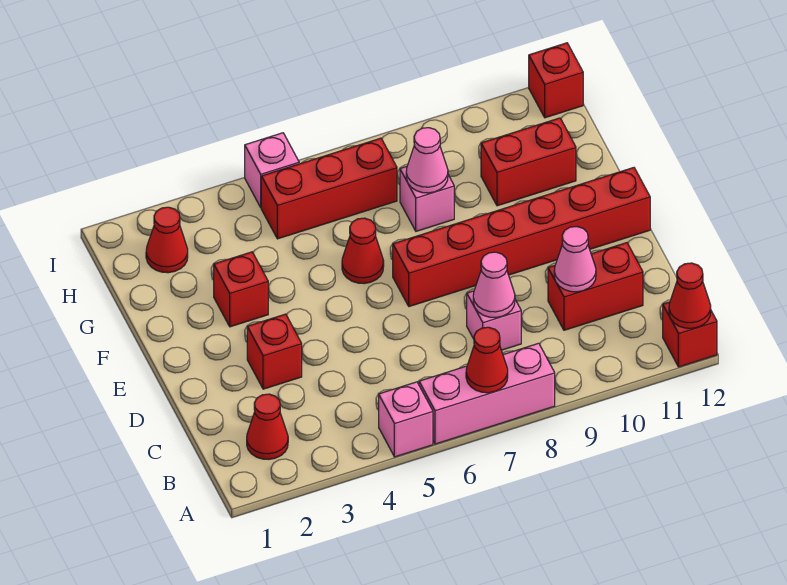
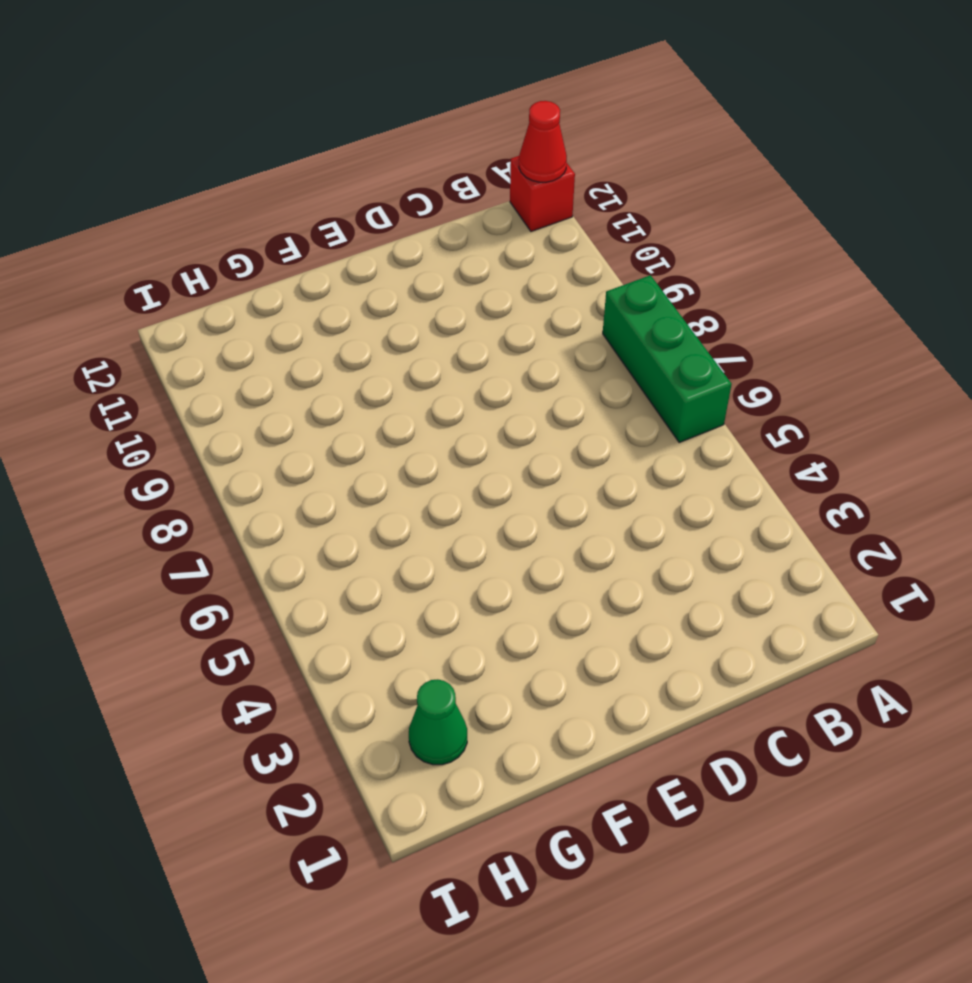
green brick A6:A8 level 1 -> pink brick A6:A8 level 1
green cone H2 level 1 -> red cone H2 level 1
none -> pink brick A5 level 1
none -> red cone B2 level 1
none -> pink brick C8 level 1

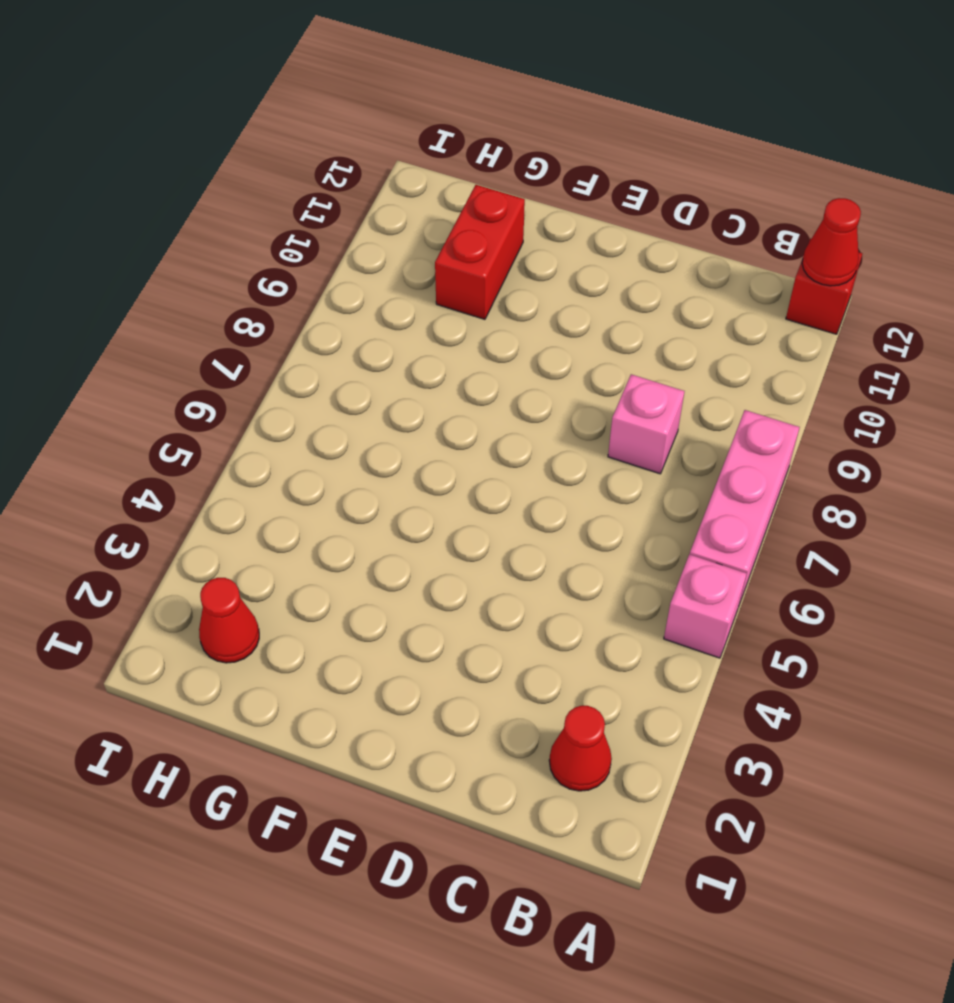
none -> red brick C10:C11 level 1
none -> red brick D3 level 1
none -> red brick E7:E12 level 1

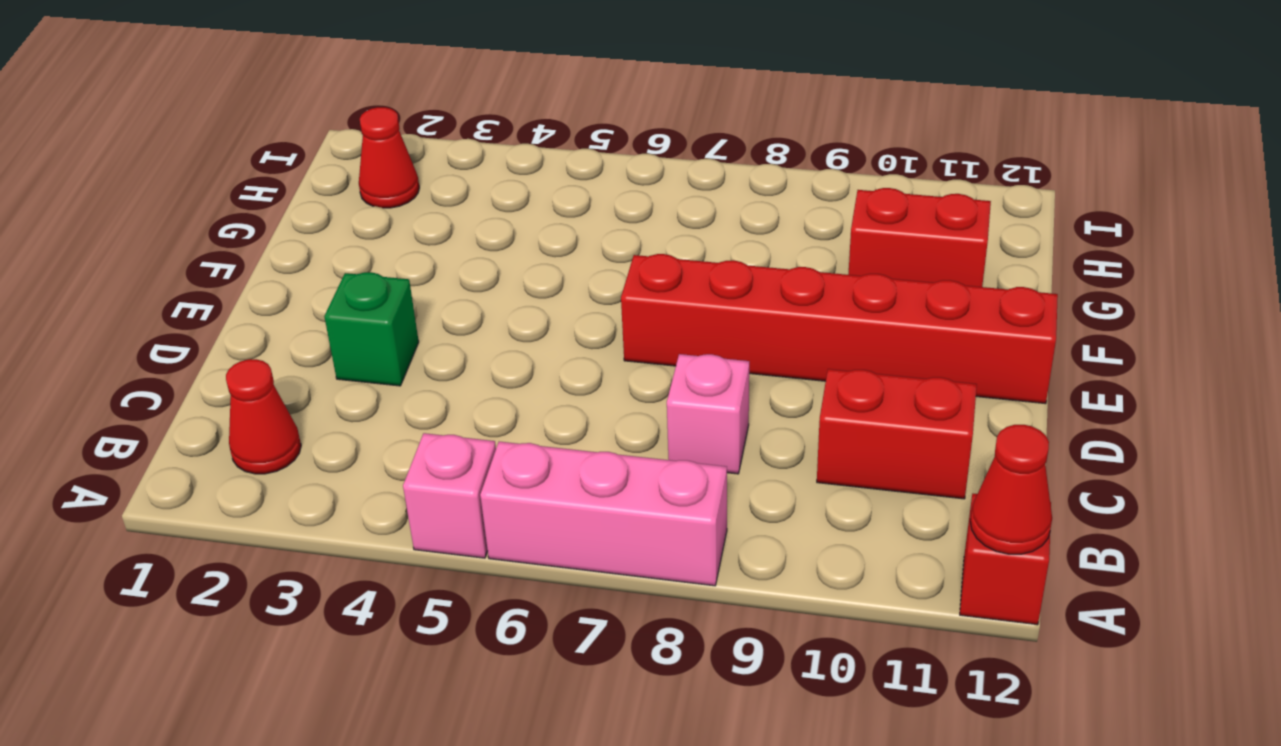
green brick D3 level 1 -> red brick D3 level 1
none -> red brick F3 level 1
none -> red cone F6 level 1
none -> pink brick G8 level 1

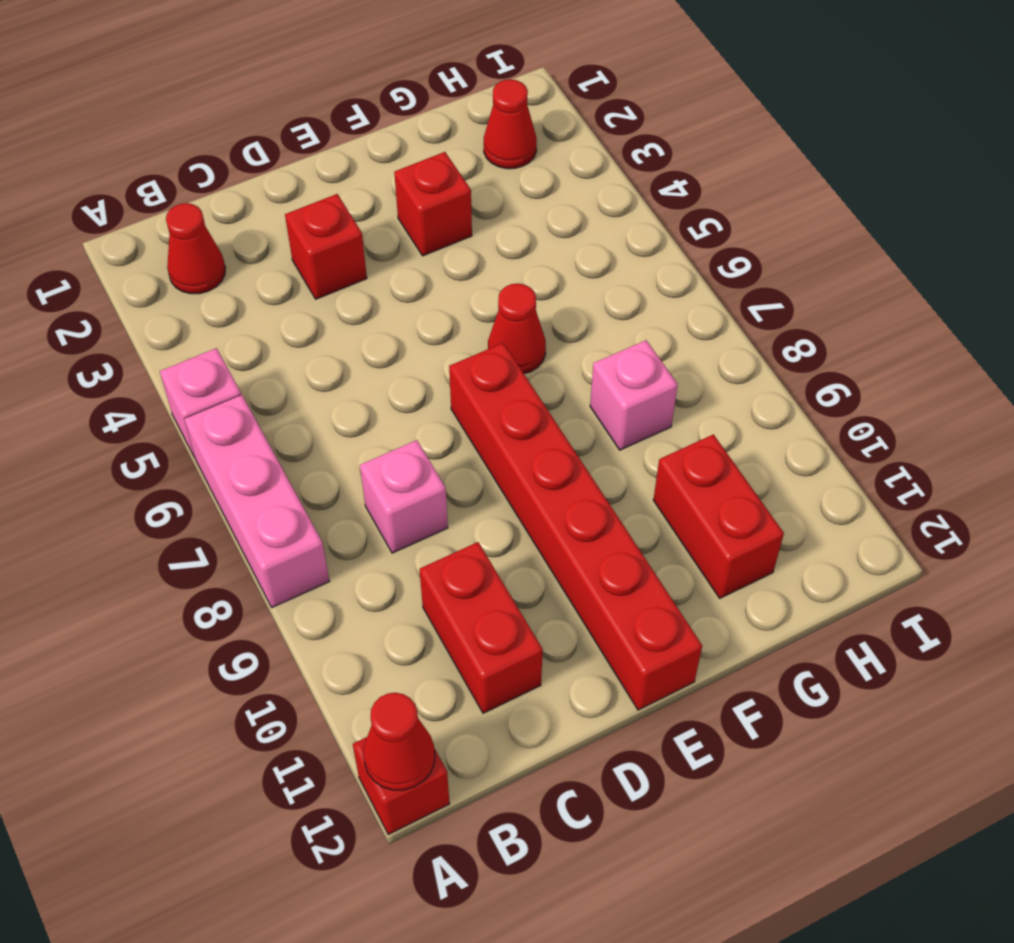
none -> red brick H5:H7 level 1
none -> pink brick I5 level 1
none -> red brick I12 level 1

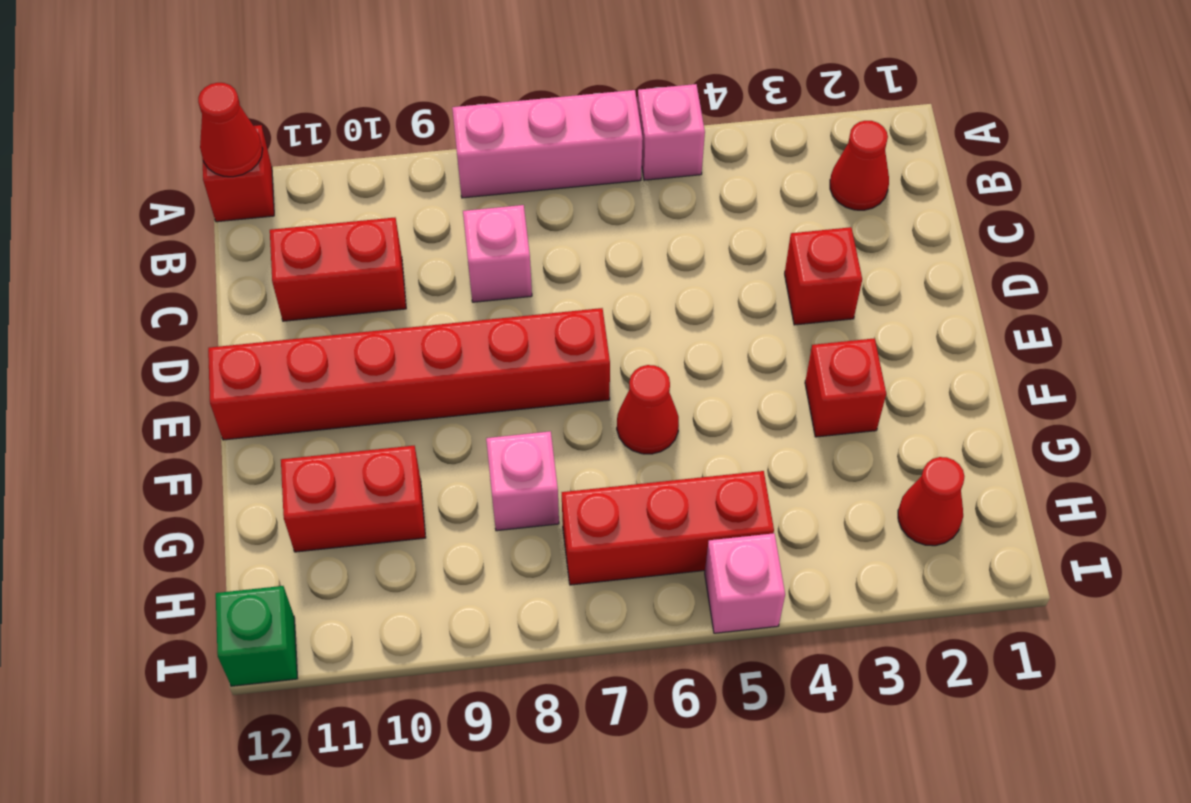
green brick I12 level 1 -> red brick I12 level 1
none -> red cone A7 level 2
none -> pink cone C8 level 2
none -> pink cone C10 level 2

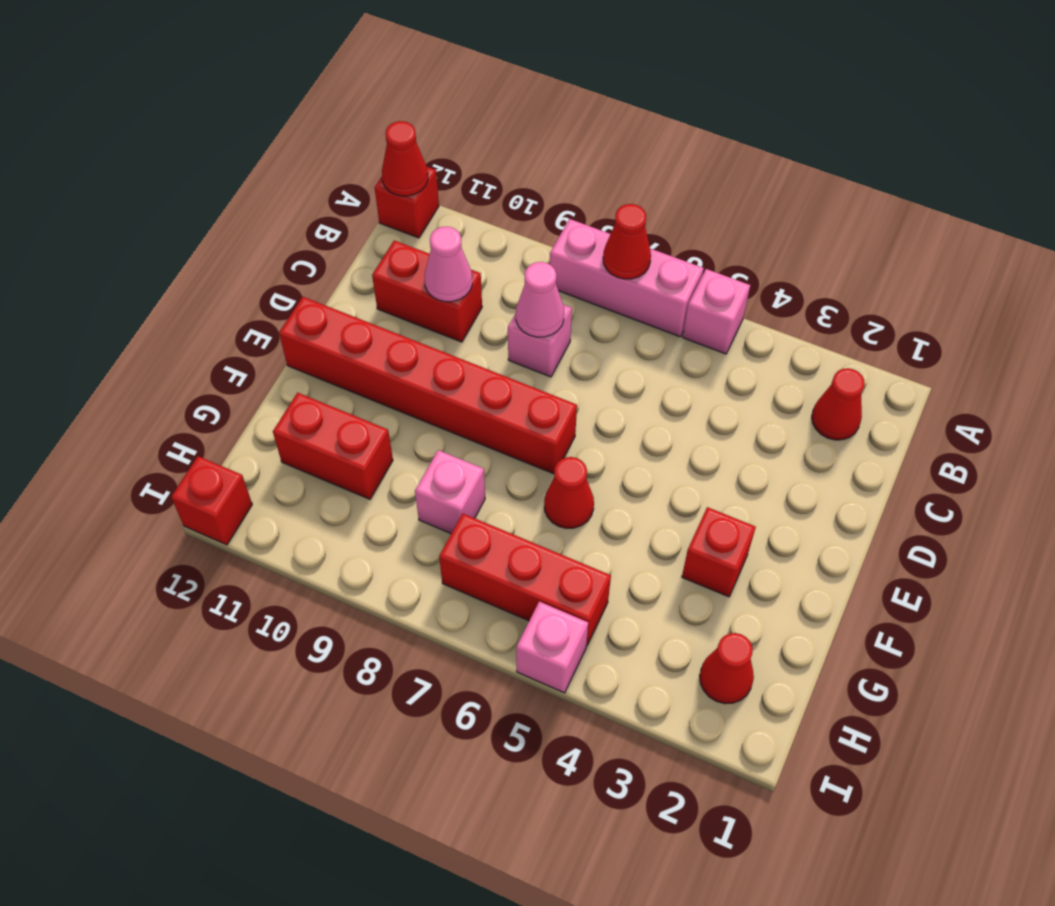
none -> red brick D3 level 1
none -> pink cone G8 level 2

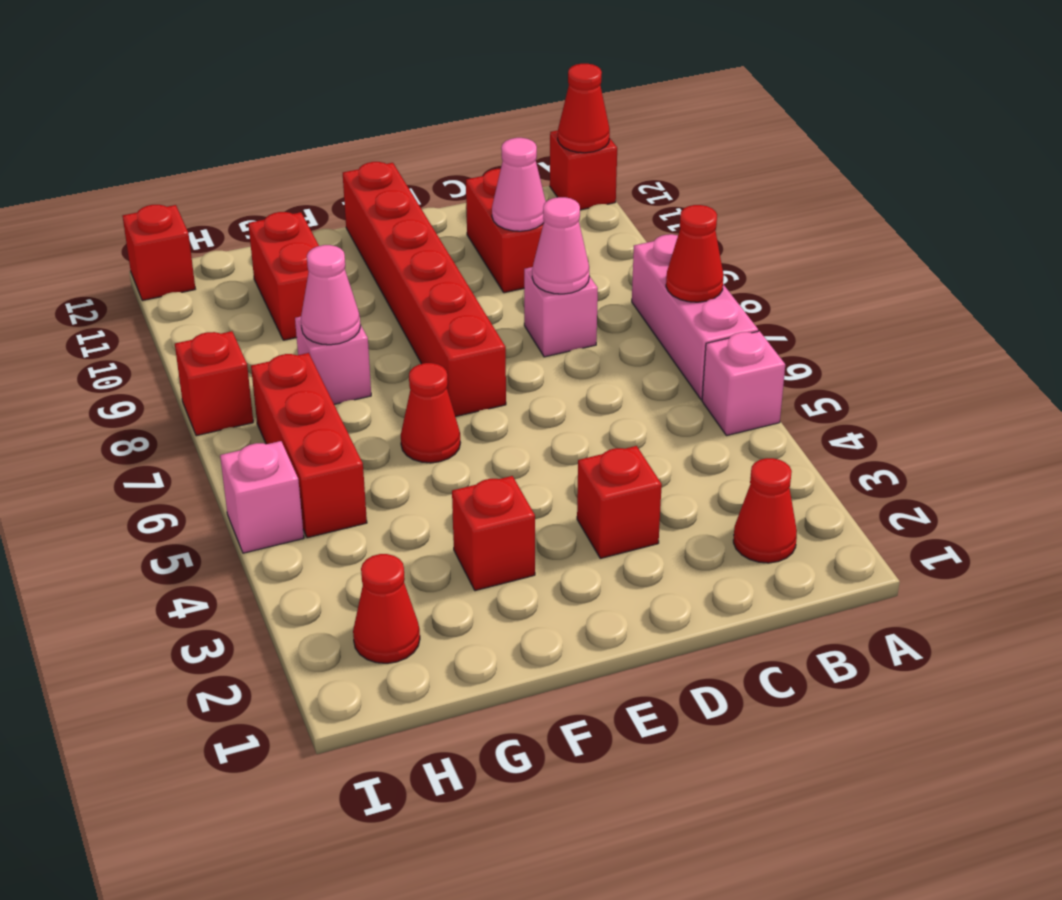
red brick I8 level 1 -> none

